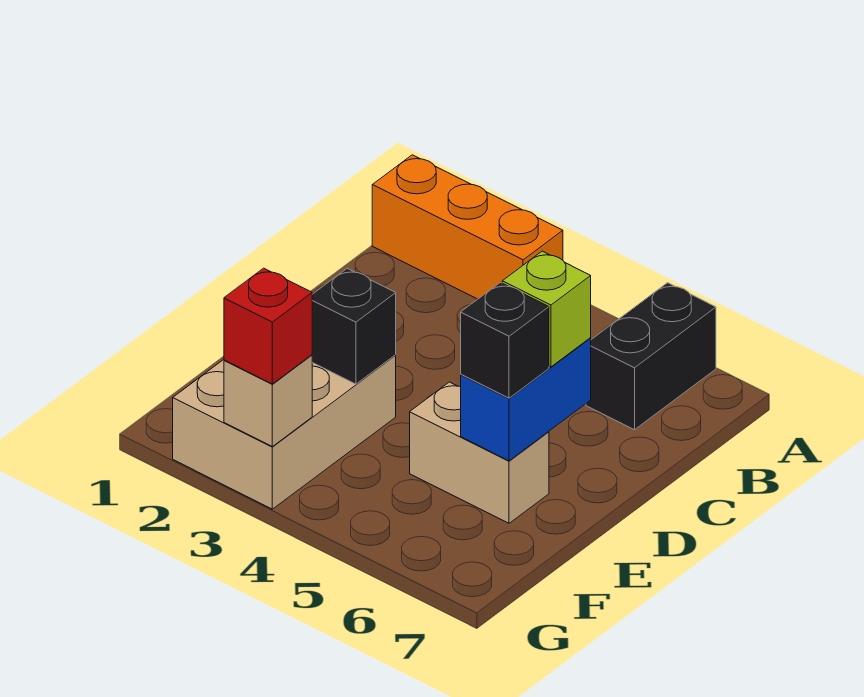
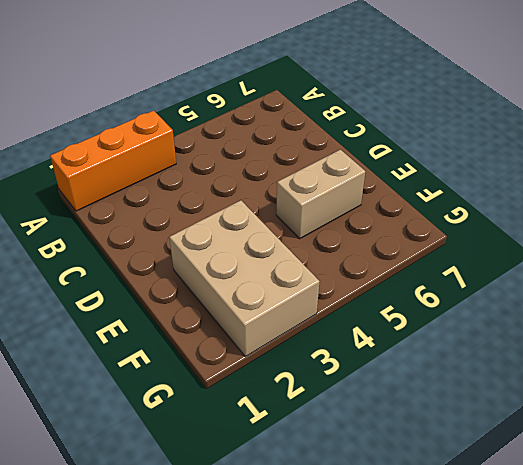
none -> black brick A6:B6 level 1
none -> blue brick D6:E6 level 2

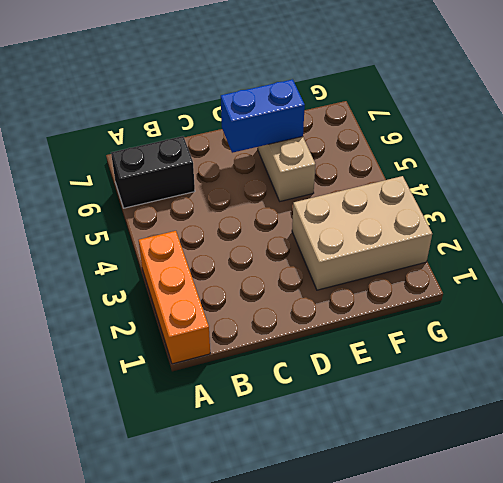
none -> black brick E3 level 2
none -> tan brick G3 level 2

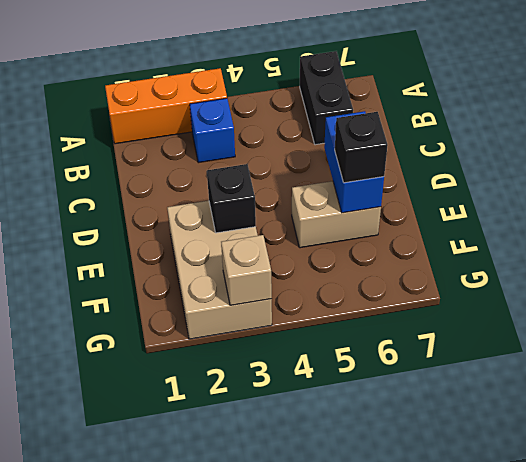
blue brick B3 level 1 -> none
none -> lime brick D6 level 3
none -> red brick G3 level 3

